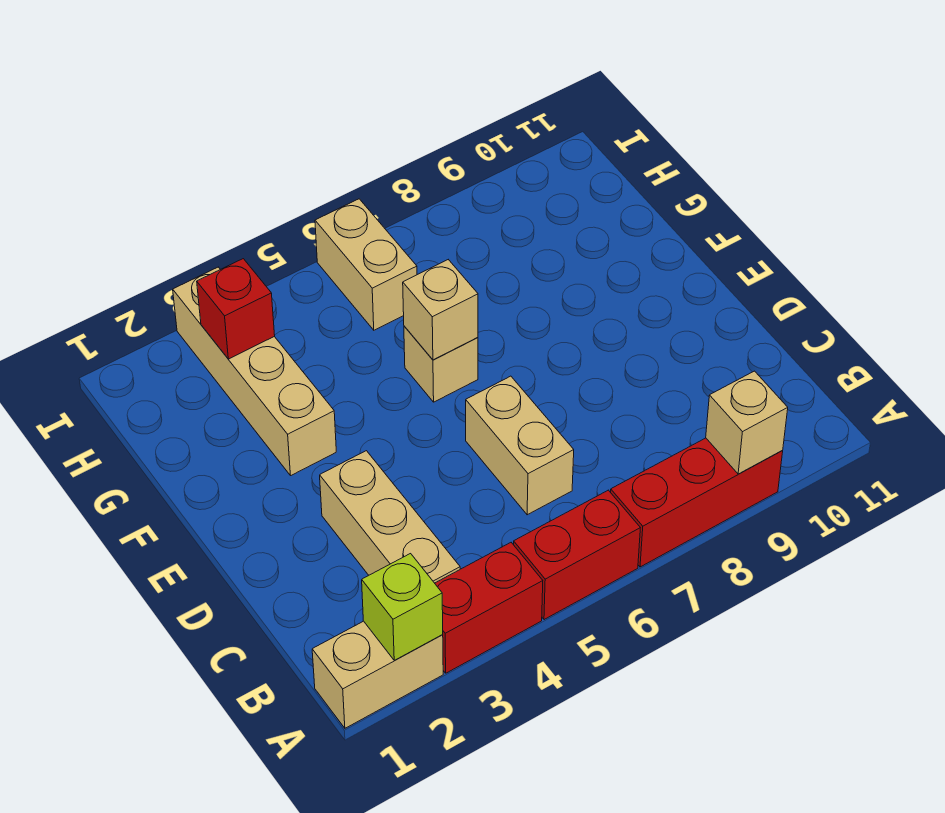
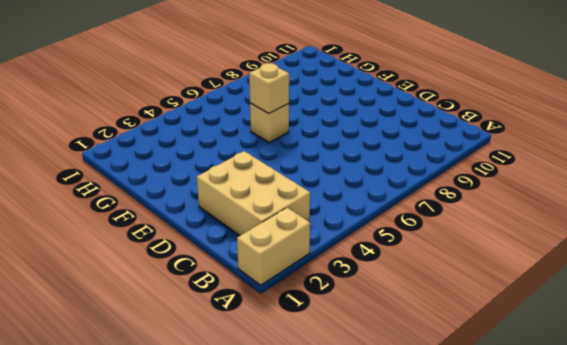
tan brick B2:D3 level 1 -> tan brick B3:D3 level 1
none -> red brick A3:A4 level 1
none -> red brick A5:A6 level 1
none -> red brick A7:A9 level 1

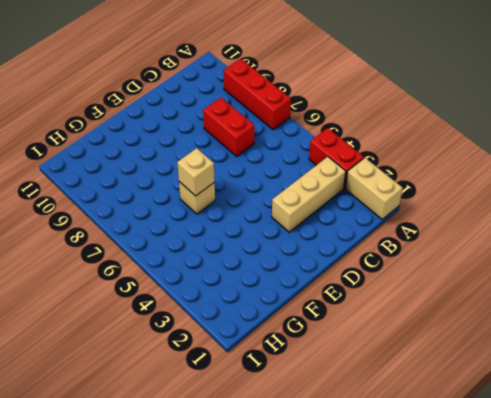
red brick C7:C8 level 1 -> red brick A5:A6 level 1
none -> tan brick C6:D6 level 1
none -> tan brick F3:I3 level 1
none -> tan brick H6:I6 level 1

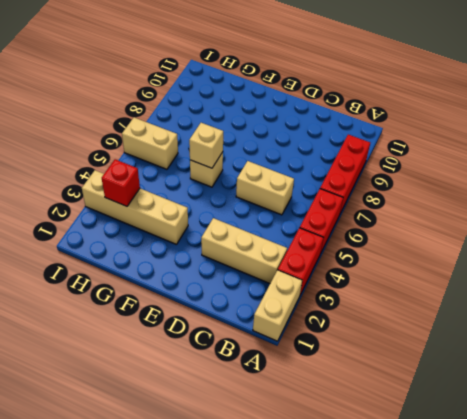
none -> lime brick A2 level 2
none -> tan brick A9 level 2

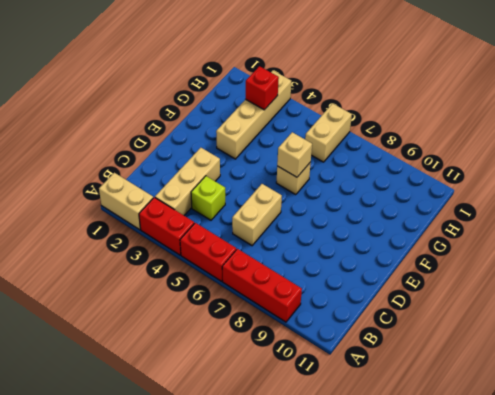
lime brick C4 level 1 -> lime brick A2 level 2
none -> tan brick A9 level 2

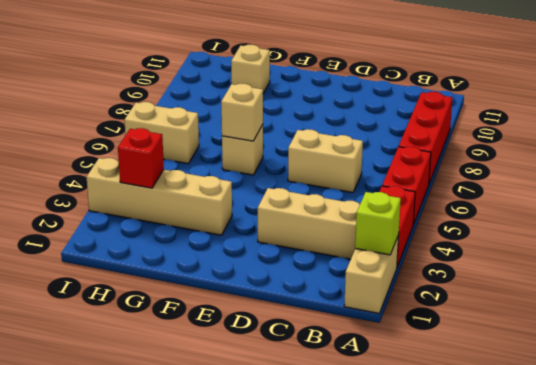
tan brick G10 level 1 -> tan brick A9 level 2

